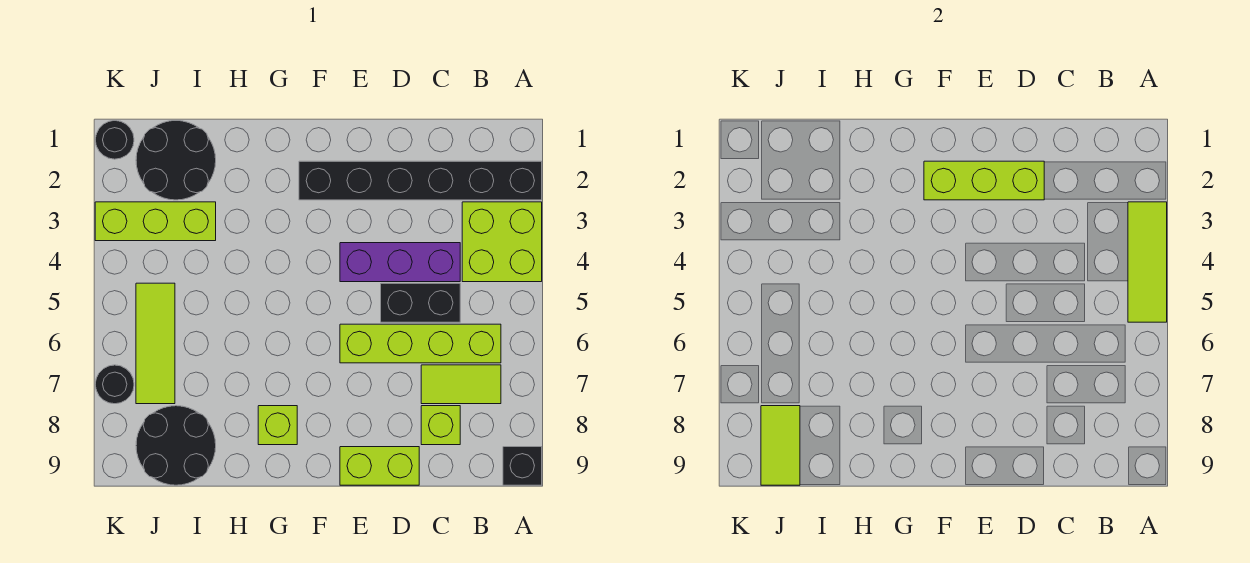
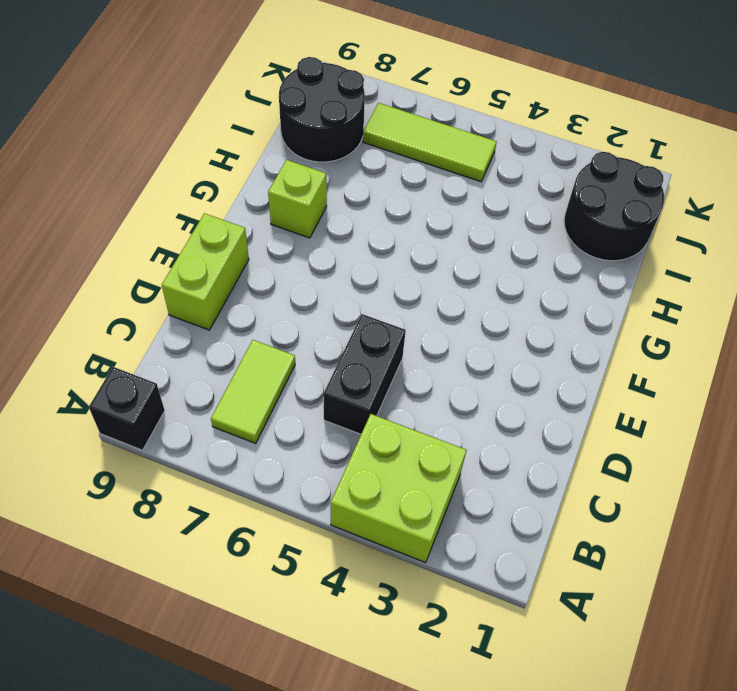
none -> black brick A2:F2 level 1
none -> lime brick B6:E6 level 1
none -> purple brick C4:E4 level 1

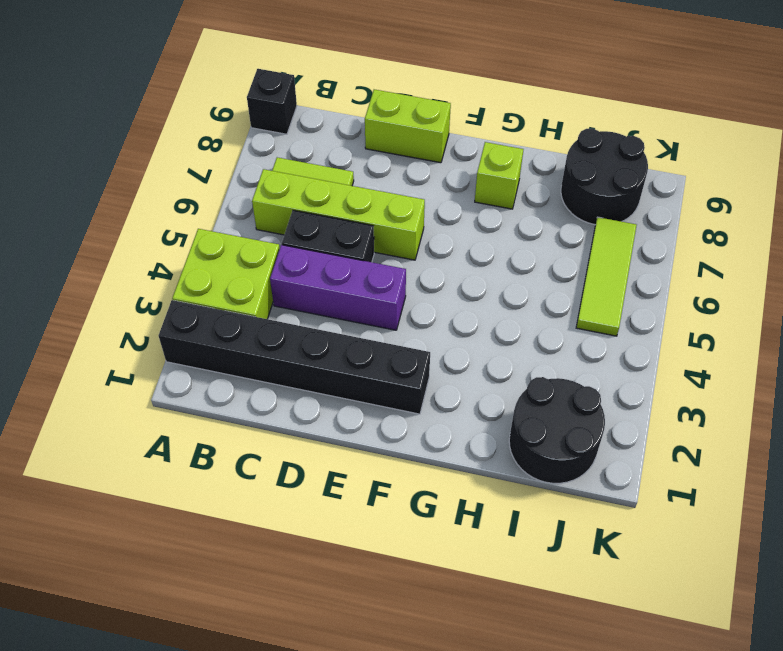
none -> lime brick C8 level 1
none -> lime brick I3:K3 level 1
none -> black round brick K1 level 1

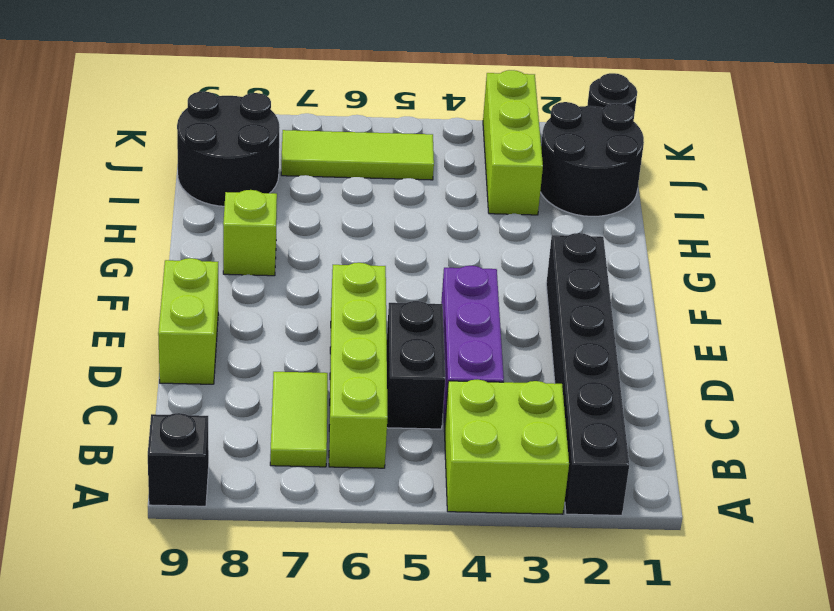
none -> lime brick C8 level 1
none -> black round brick K7 level 1
none -> lime tile A3:A5 level 2

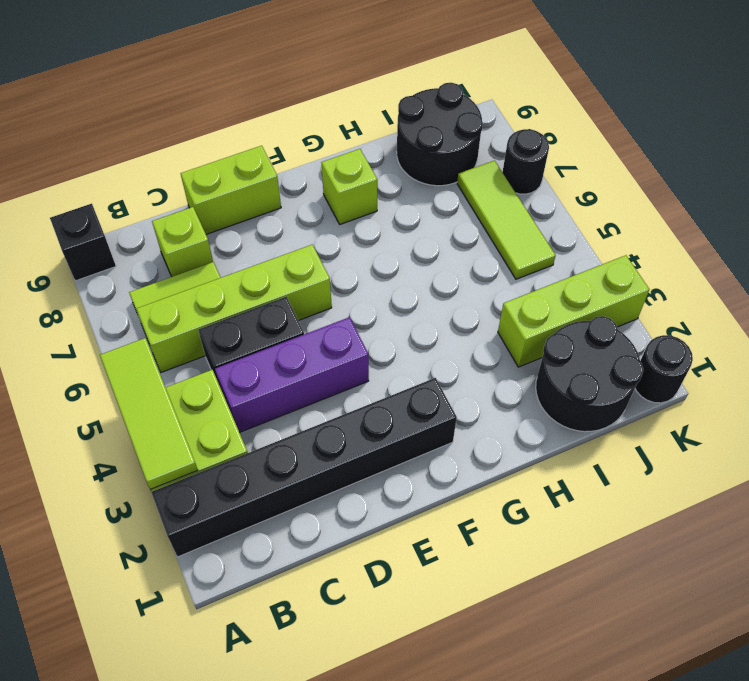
none -> lime brick D2:F2 level 2
none -> lime tile J8:J9 level 2

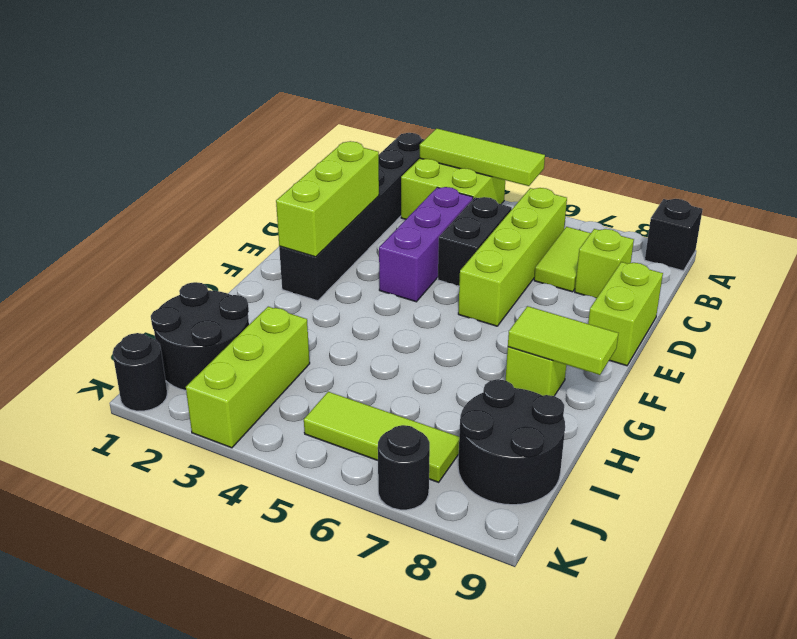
lime tile G8:G9 level 2 -> lime tile J8:J9 level 2

